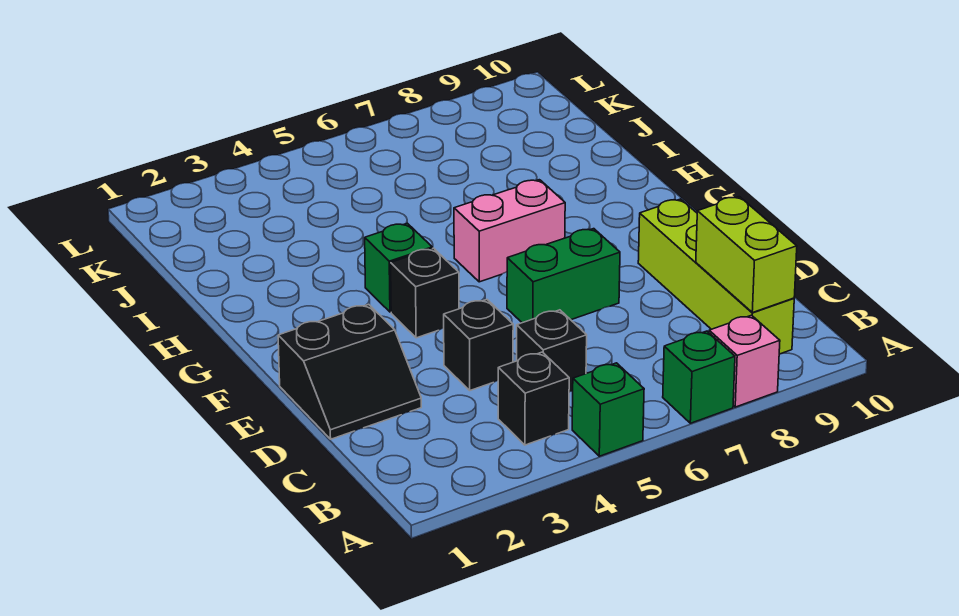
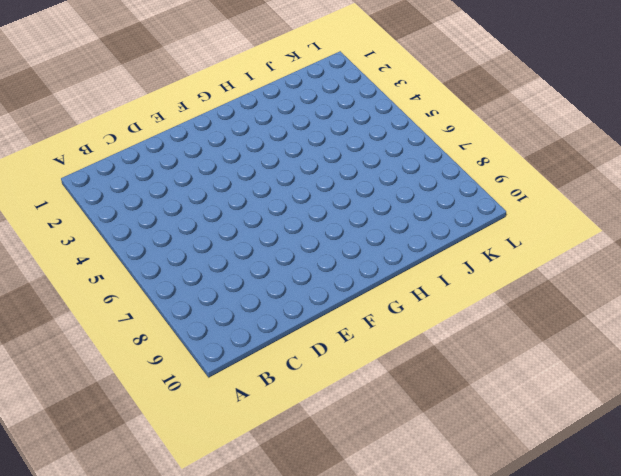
none -> green brick A5 level 1
none -> green brick A7 level 1
none -> pink brick A8 level 1

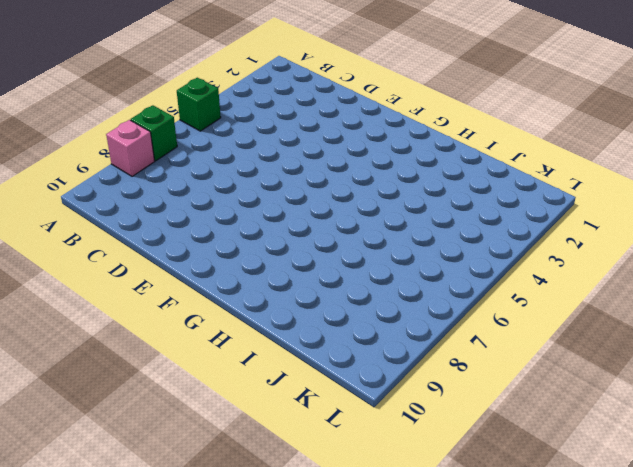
none -> black brick B4 level 1
none -> lime brick B9:E9 level 1
none -> black brick C5 level 1

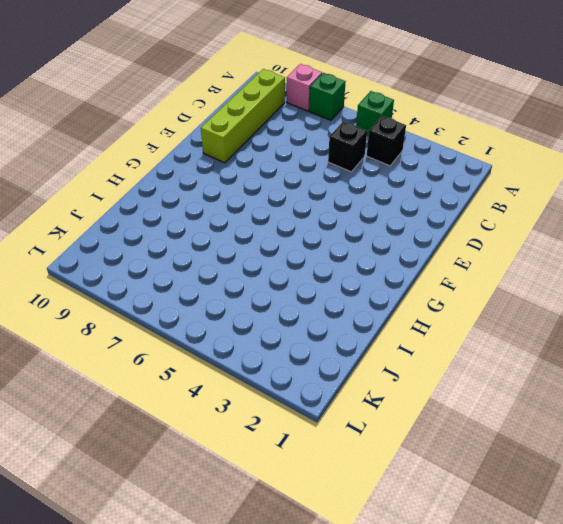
none -> black slope D1:E2 level 1 top E
none -> black brick D4 level 1
none -> green brick E6:E7 level 1

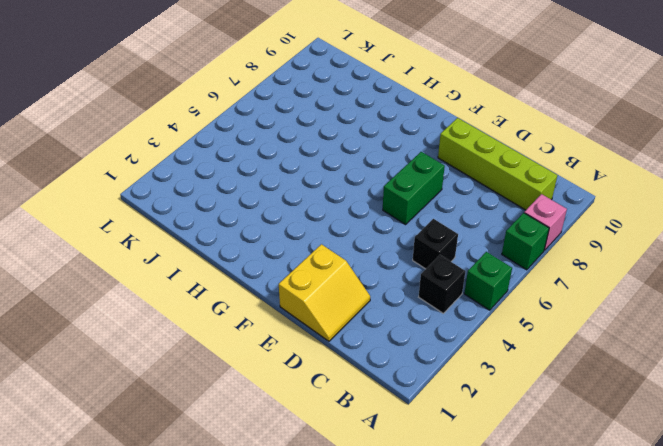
yellow slope D1:E2 level 1 top E -> black slope D1:E2 level 1 top E
none -> black brick D4 level 1
none -> black brick F4 level 1
none -> green brick G4 level 1

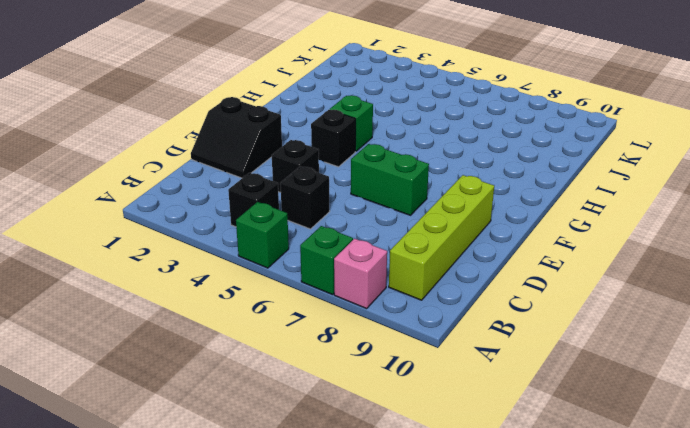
none -> pink brick G6:G7 level 1
none -> lime brick B9:C9 level 2

